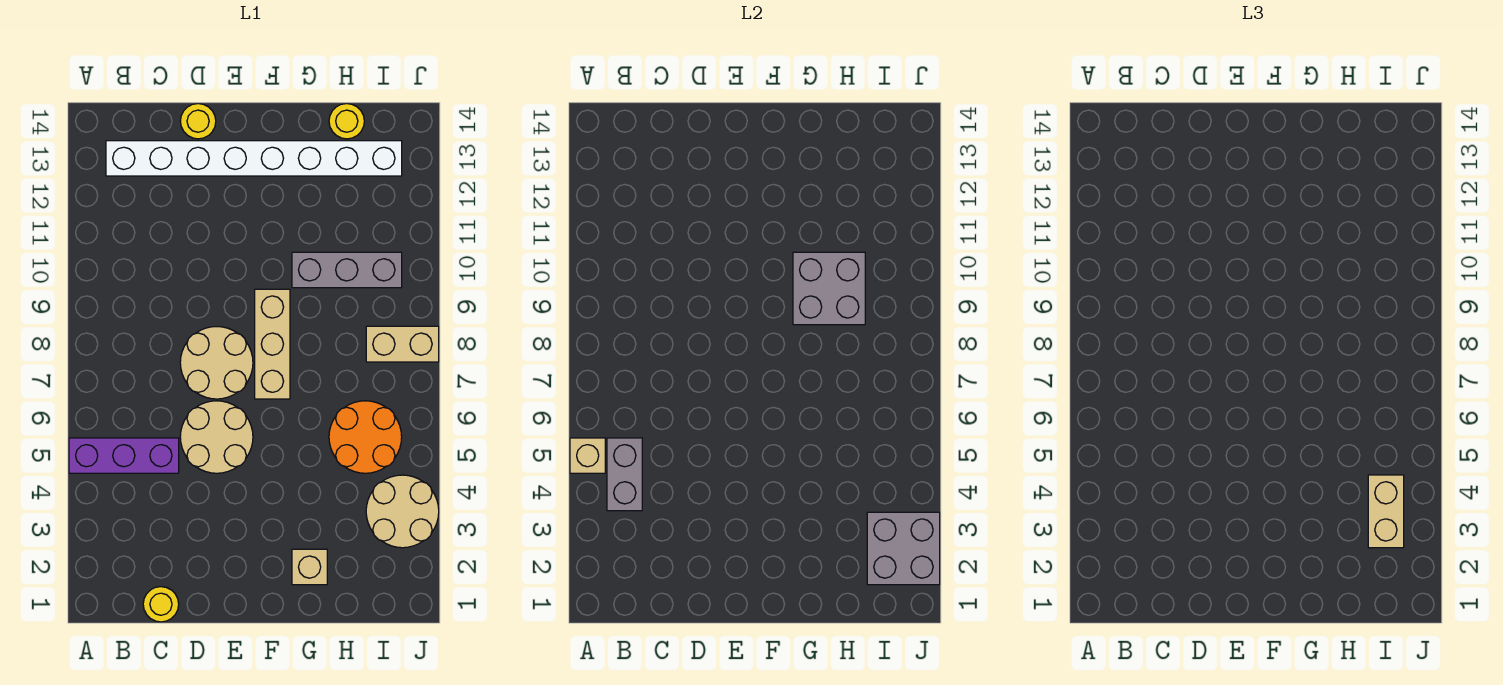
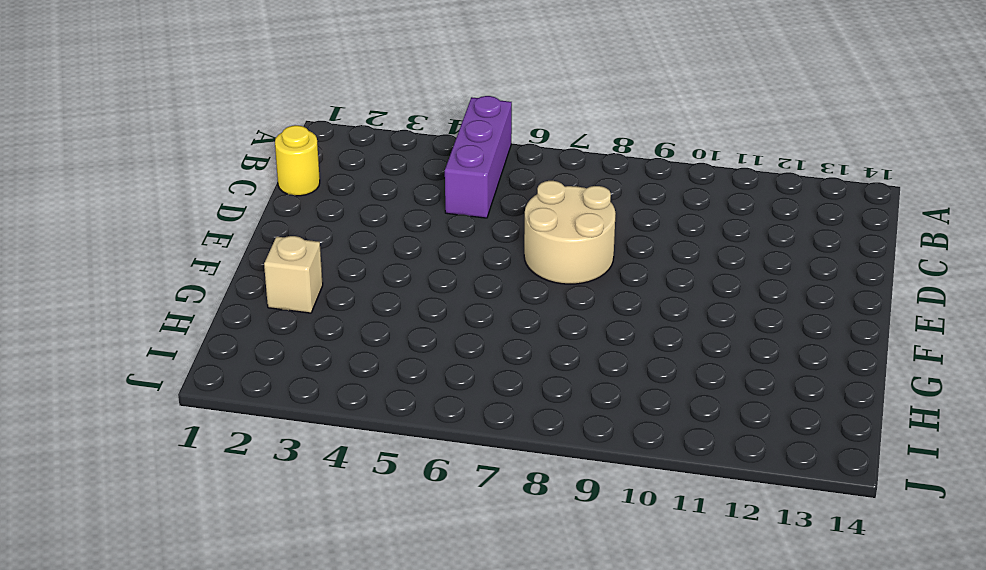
none -> white brick B13:I13 level 1
none -> tan round brick D5:E6 level 1
none -> yellow round brick D14 level 1

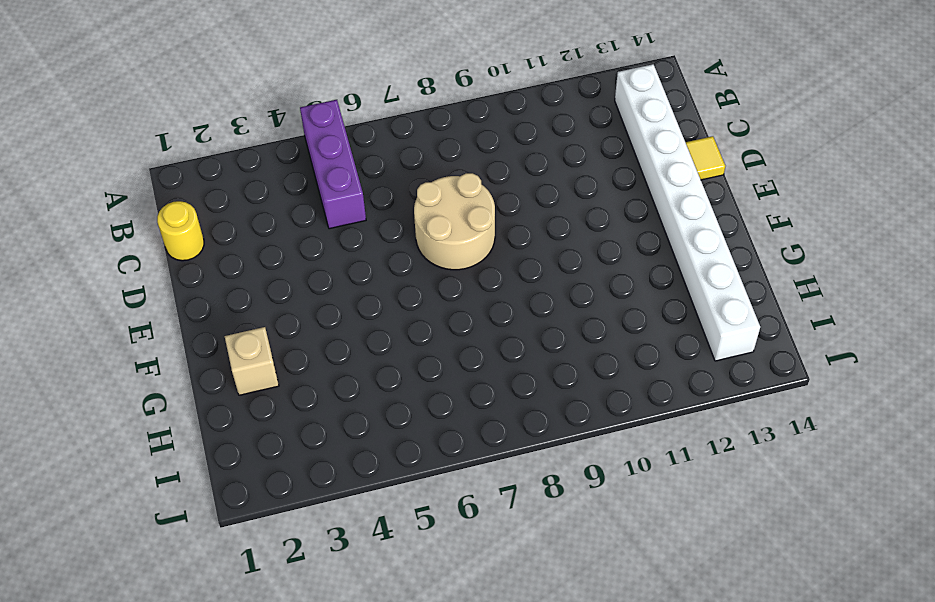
yellow tile D14 level 1 -> yellow round brick D14 level 1
none -> tan round brick D5:E6 level 1
none -> tan brick F7:F9 level 1
none -> grey brick G10:I10 level 1

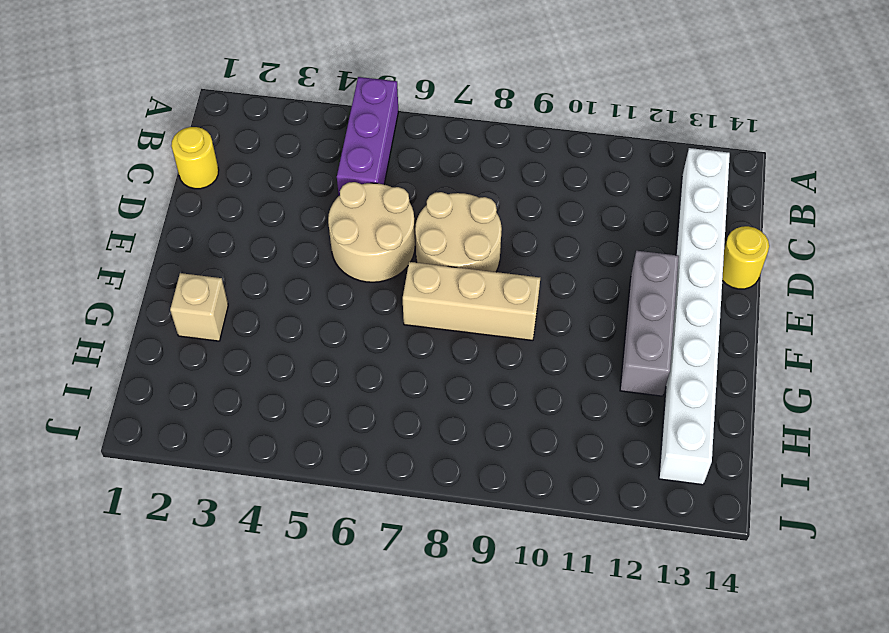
grey brick E12:G12 level 1 -> grey brick G10:I10 level 1
none -> orange round brick H5:I6 level 1
none -> yellow round brick H14 level 1
none -> tan round brick I3:J4 level 1

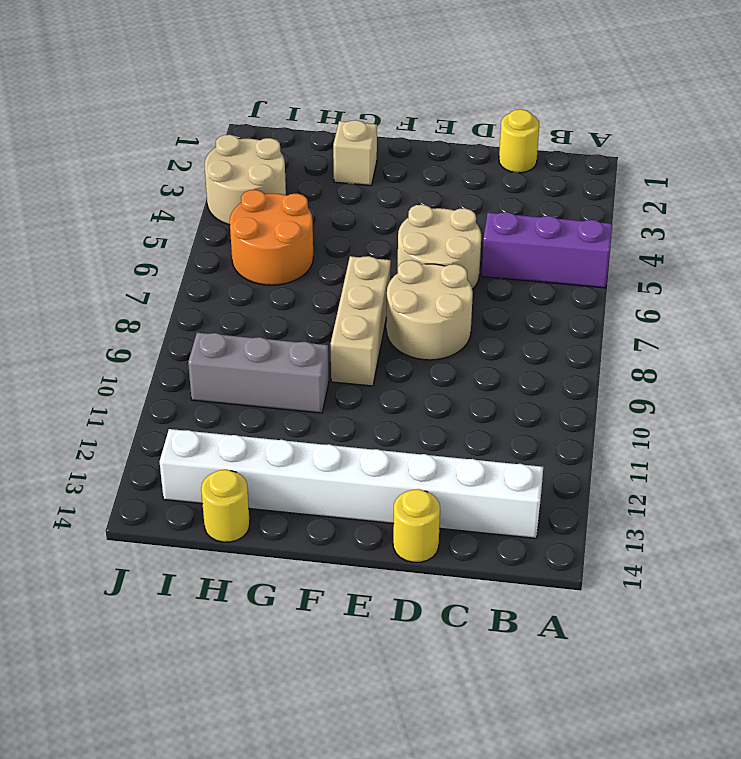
none -> tan brick I8:J8 level 1
none -> tan brick A5 level 2
none -> grey brick B4:B5 level 2

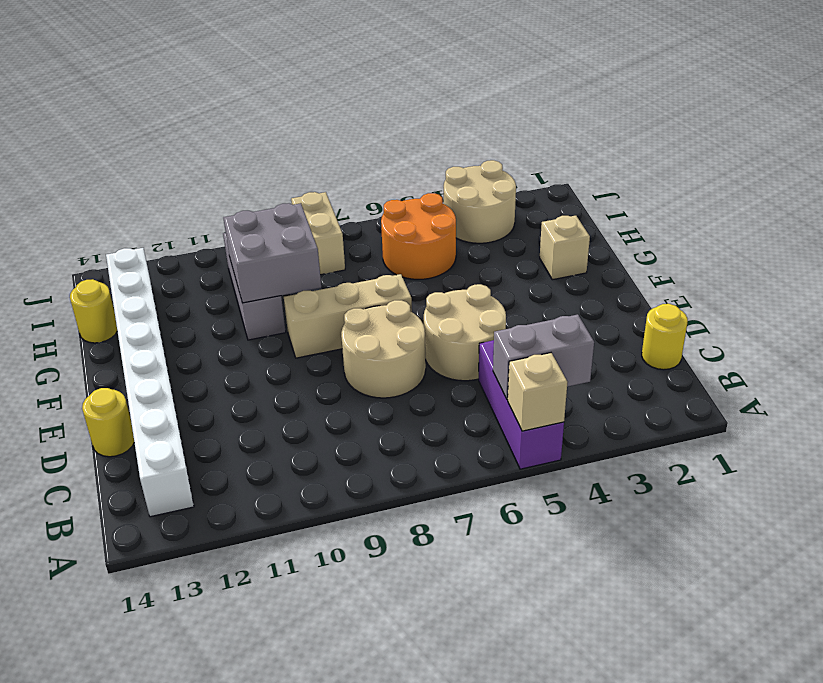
none -> grey brick I2:J3 level 2
none -> tan brick I3:I4 level 3

